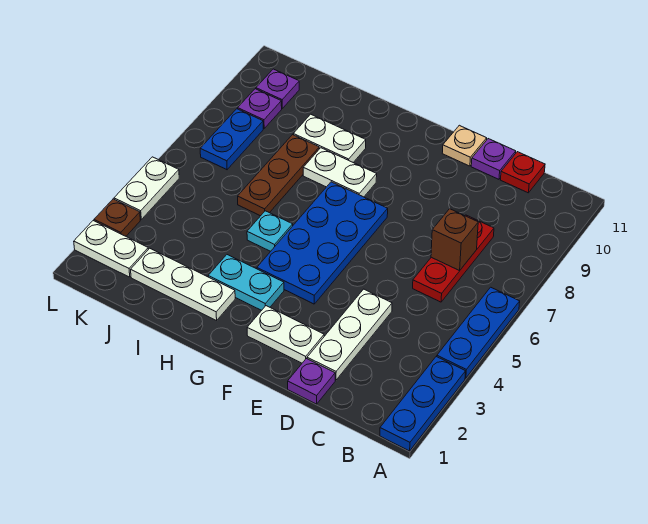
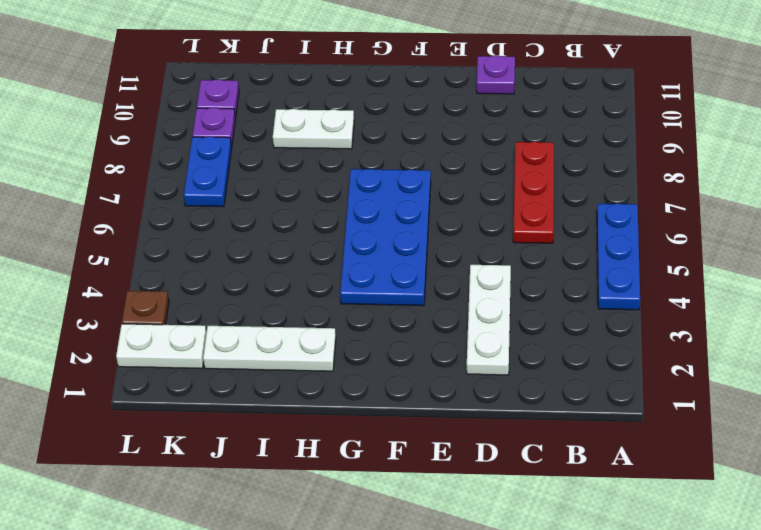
none -> blue plate A1:A3 level 1
none -> red plate C11 level 1
none -> purple plate D1 level 1

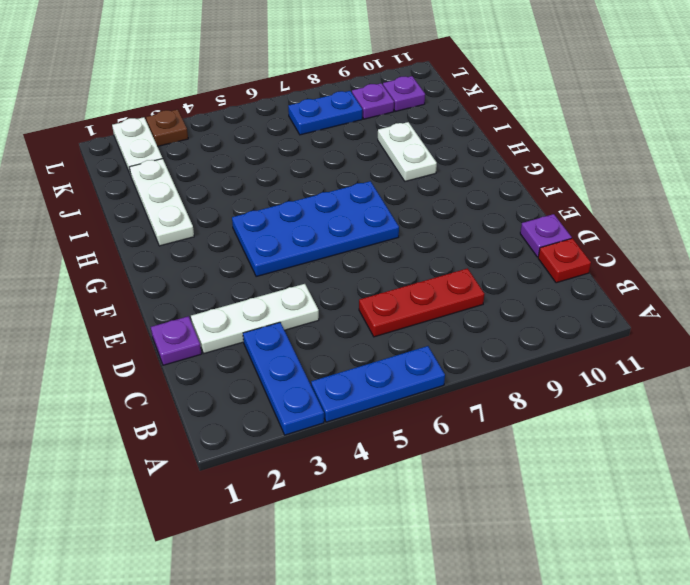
blue plate A3:C3 level 1 -> blue plate A1:A3 level 1
none -> white plate E2:F2 level 1
none -> tan plate E11 level 1
none -> cyan plate G3:H3 level 1

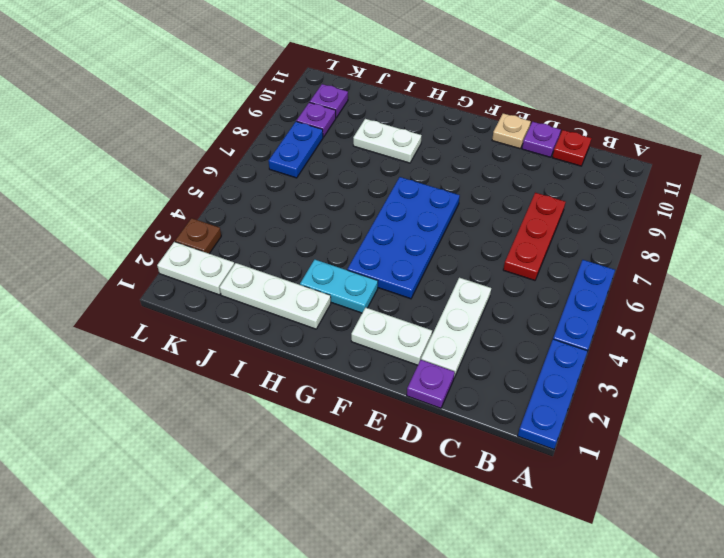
none -> white plate G8:H8 level 1
none -> cyan plate H5 level 1
none -> brown plate I6:I8 level 1

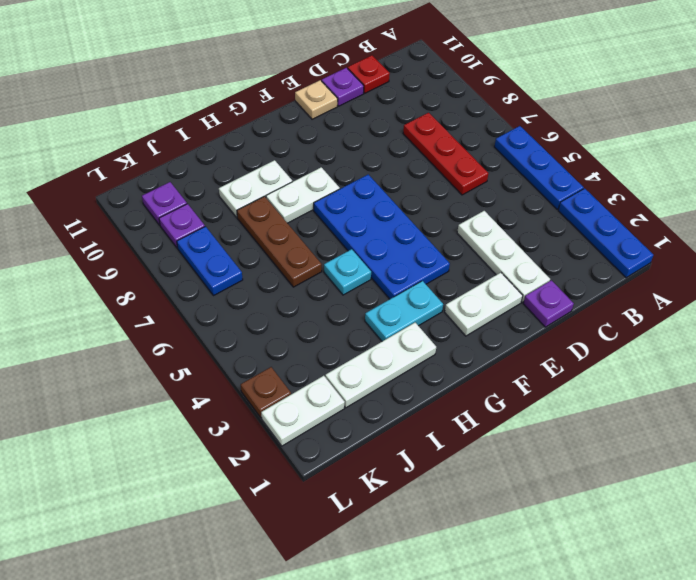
none -> white plate L4:L5 level 1
none -> brown brick C7 level 2

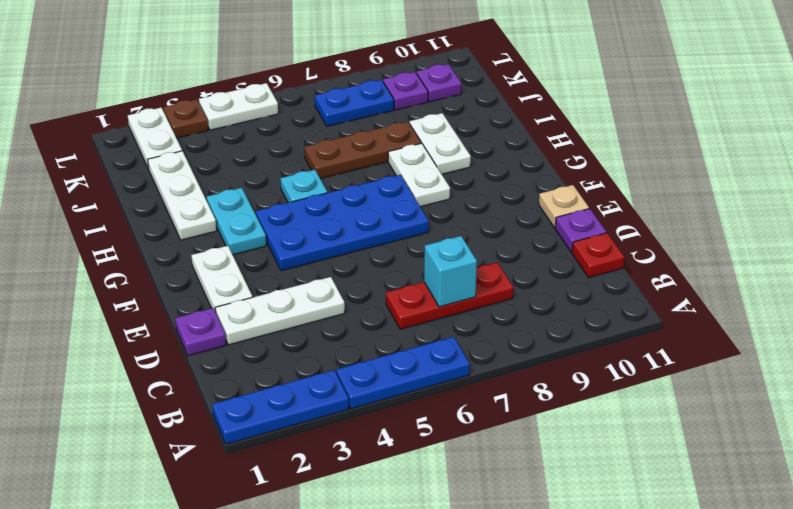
cyan brick C7 level 2 -> brown brick C7 level 2

